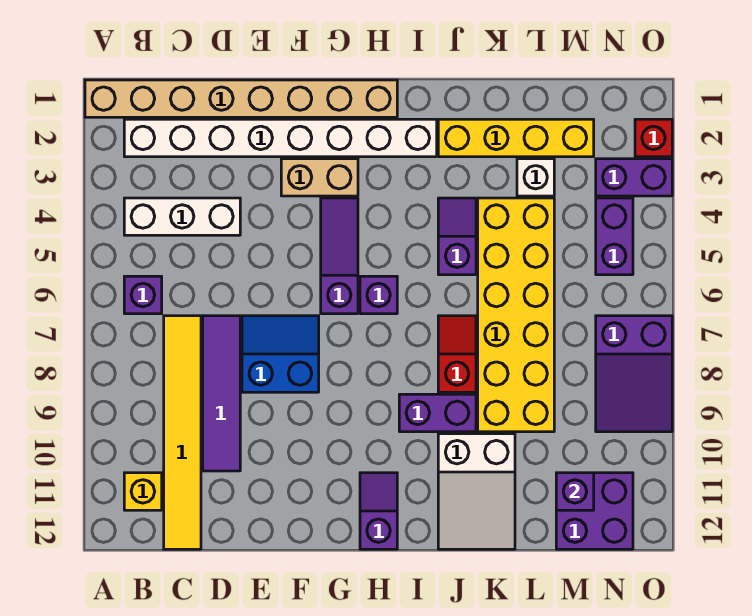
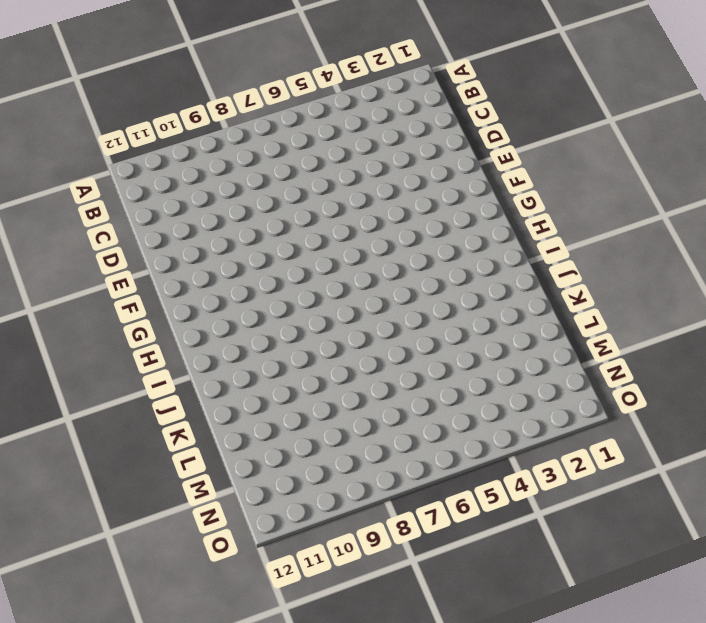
none -> tan brick A1:H1 level 1
none -> white brick B2:I2 level 1
none -> white brick B4:D4 level 1

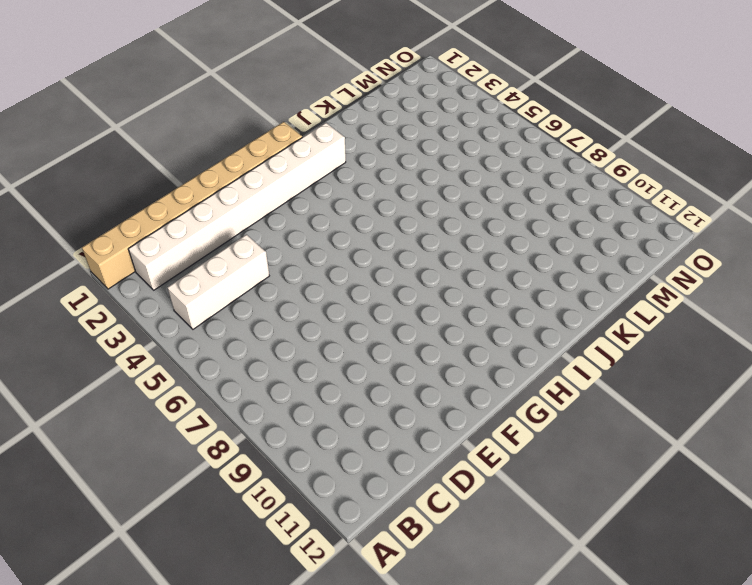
none -> purple brick B6 level 1
none -> yellow brick B11 level 1
none -> yellow tile C7:C12 level 1

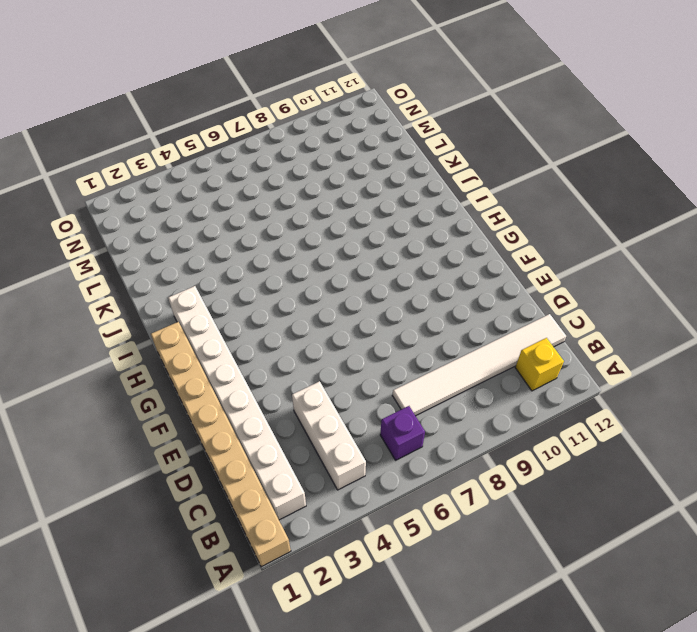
white tile C7:C12 level 1 -> yellow tile C7:C12 level 1
none -> purple tile D7:D10 level 1
none -> blue slope E7:F8 level 1 top 8
none -> tan brick F3:G3 level 1

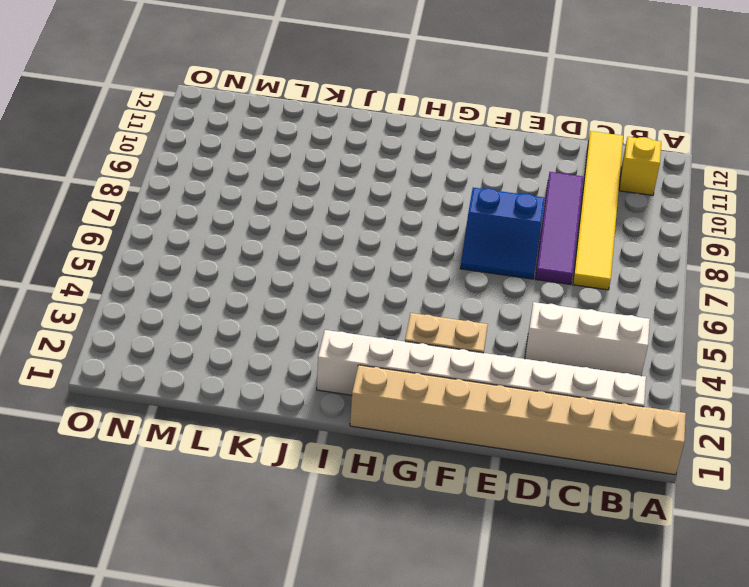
none -> purple brick B6 level 1
none -> purple slope G4:G6 level 1 top 6
none -> purple brick H6 level 1

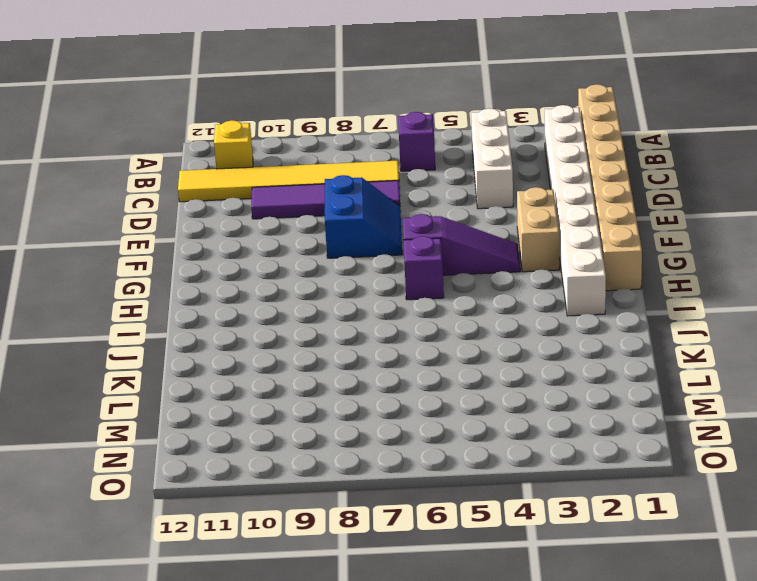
none -> purple slope H11:H12 level 1 top 12
none -> purple brick I9:J9 level 1
none -> yellow brick J2:M2 level 1

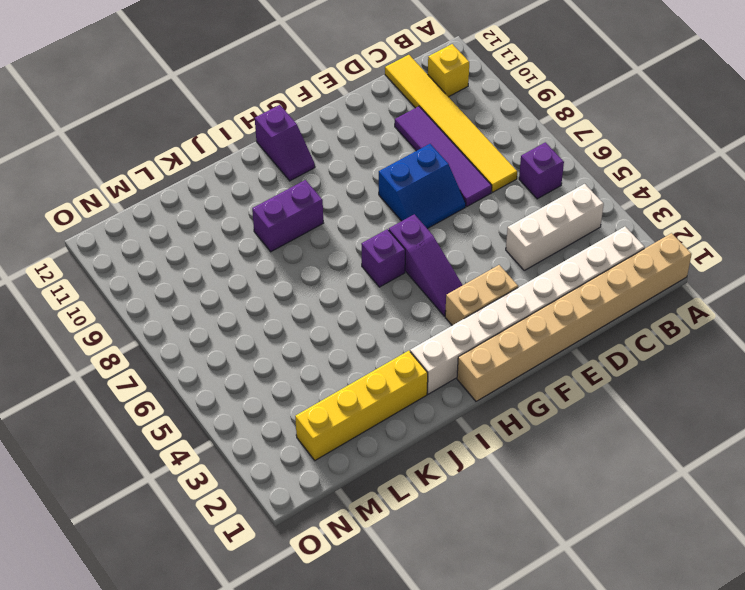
none -> purple slope J4:J5 level 1 top 5
none -> red slope J7:J8 level 1 top 8
none -> white slope J10:K12 level 1 top 10

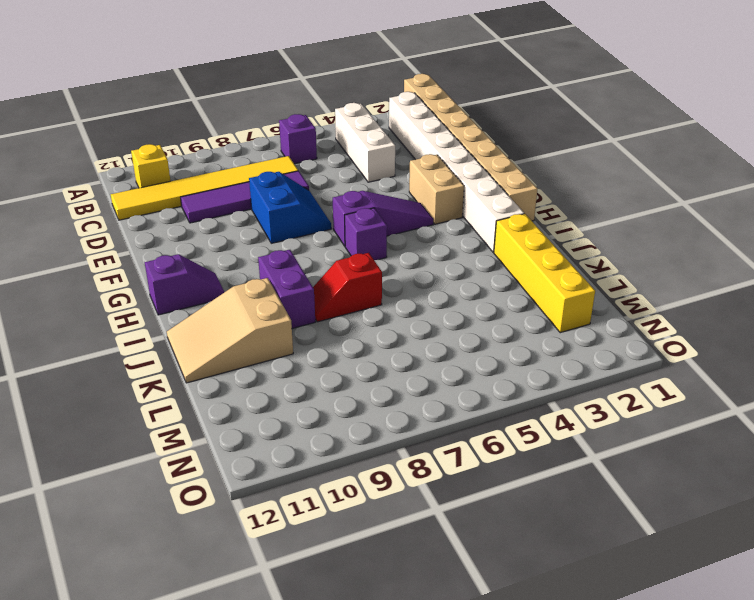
red slope J7:J8 level 1 top 7 -> red slope J7:J8 level 1 top 8
tan slope J10:K12 level 1 top 10 -> white slope J10:K12 level 1 top 10
none -> purple slope J4:J5 level 1 top 5
none -> yellow brick K4:L9 level 1
none -> white brick L3 level 1

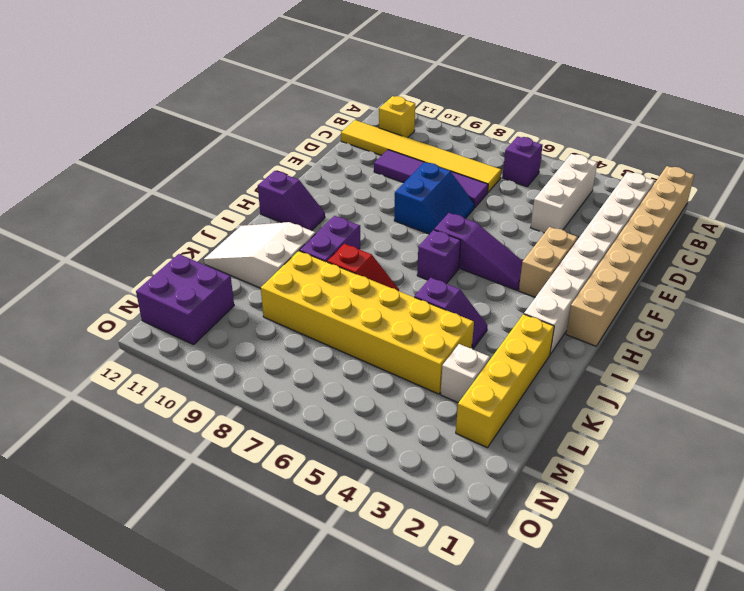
none -> purple brick N3:O3 level 1
none -> purple brick N4:N5 level 1
none -> purple slope N7:O9 level 1 top 7

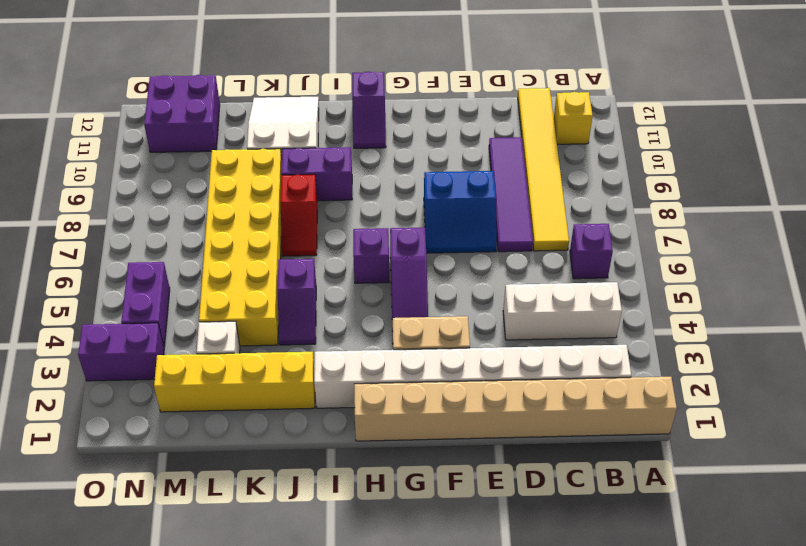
none -> purple slope N7:O9 level 1 top 7
none -> red brick O2 level 1
none -> purple brick M11 level 2

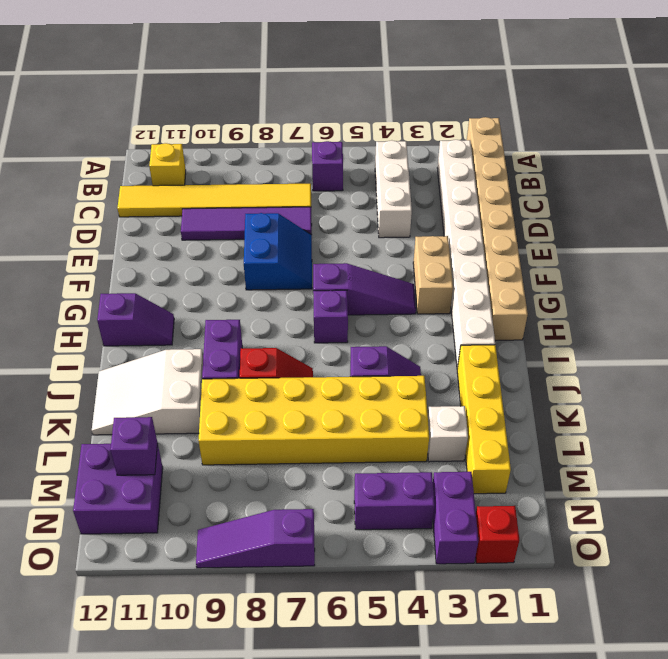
purple slope O7:O9 level 1 top 7 -> purple slope N7:O9 level 1 top 7

